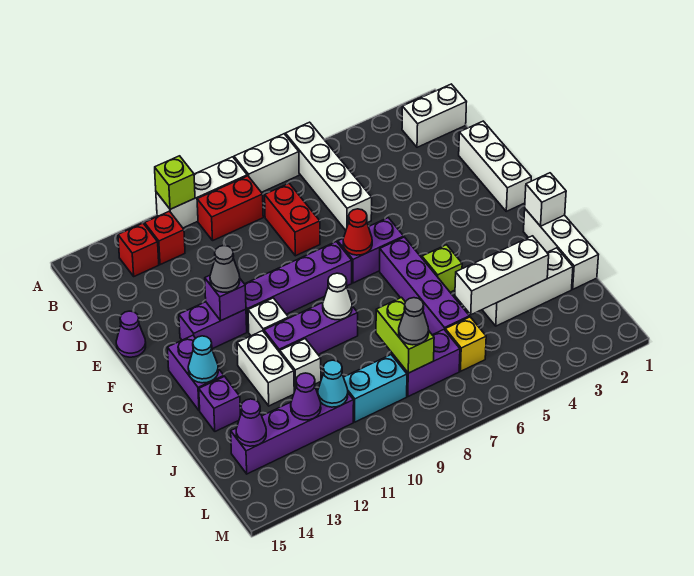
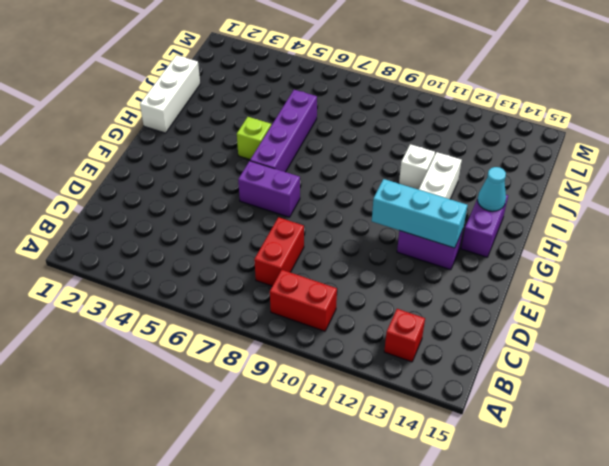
cyan brick F11:F13 level 2 -> purple brick F12 level 2
none -> white brick A6:D6 level 1
none -> white brick A7:A8 level 1
none -> white brick A9:A11 level 1
none -> white brick B1:B2 level 1

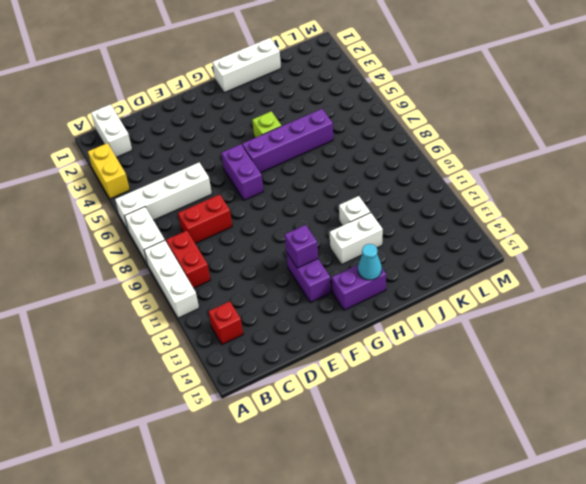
yellow brick A3:A4 level 1 -> none
none -> red brick B12 level 1
none -> white brick D1:F1 level 1
none -> purple cone E15 level 1
none -> purple brick F8:F11 level 1

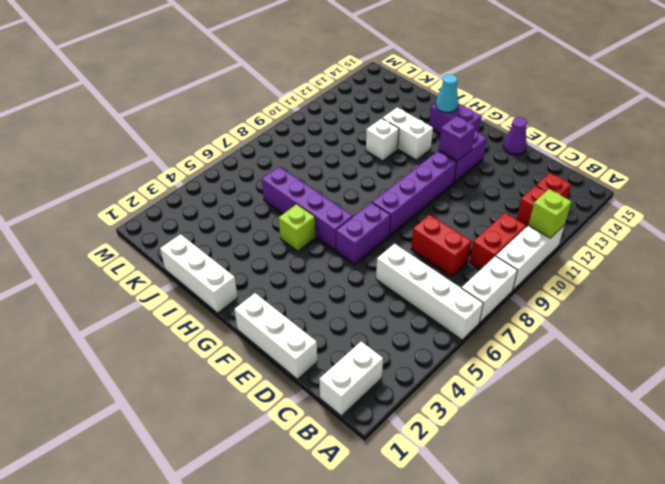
none -> white brick G11 level 1
none -> purple brick H9:H11 level 1
none -> purple brick I14 level 1
none -> white brick J2:J4 level 1

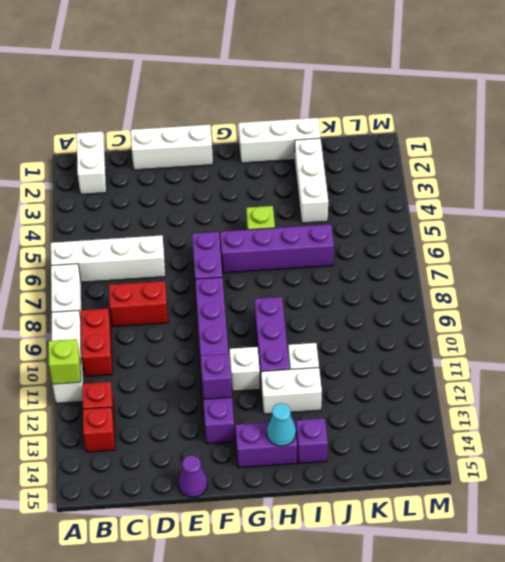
none -> yellow brick K6 level 1
none -> purple brick K7:K8 level 1
none -> cyan brick K9:K10 level 1
none -> purple brick K11:K14 level 1

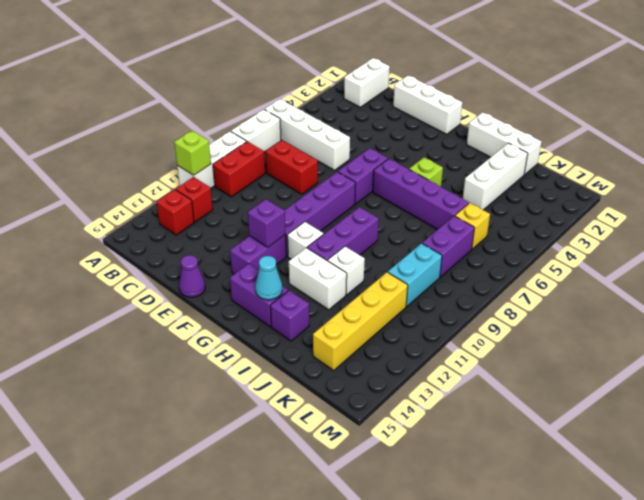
yellow brick K11:K14 level 1 -> purple brick K11:K14 level 1
none -> red cone F7 level 2
none -> white brick H1 level 2
none -> white cone H9 level 2
none -> white brick J3:J5 level 2

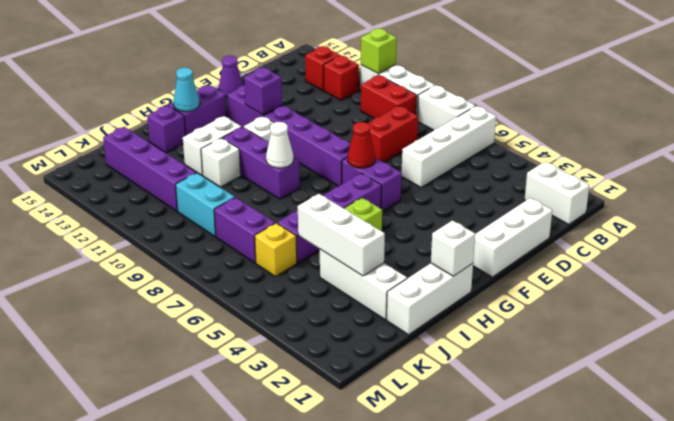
none -> lime brick J8:K8 level 2
none -> cyan cone K11 level 2
none -> purple cone K12 level 2
none -> purple cone K14 level 2

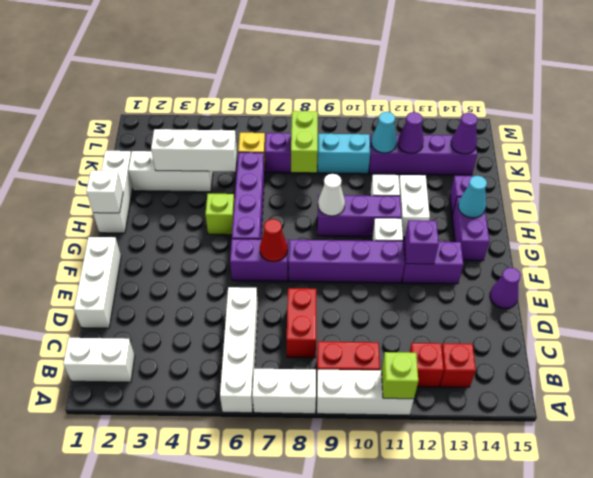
none -> grey cone F12 level 3
none -> grey cone K8 level 3

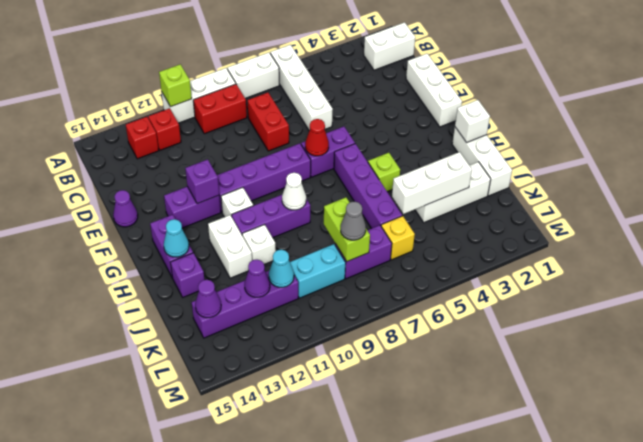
none -> grey cone F12 level 3

